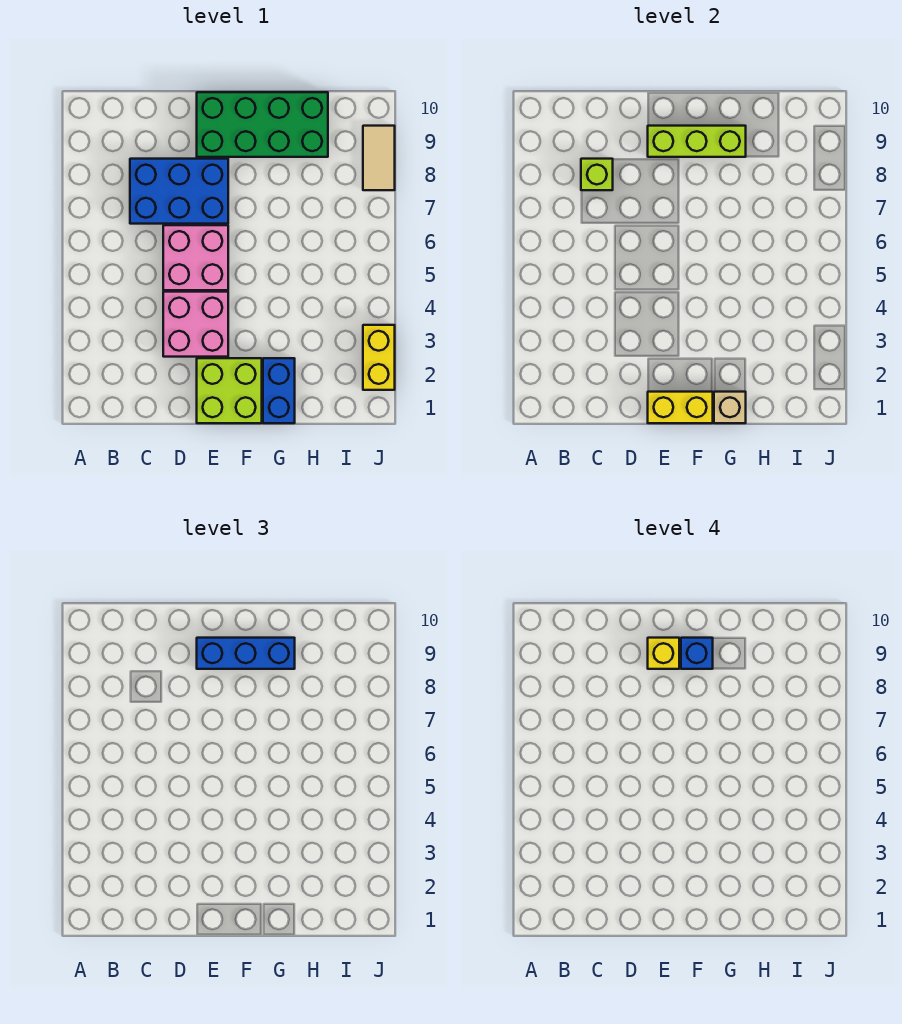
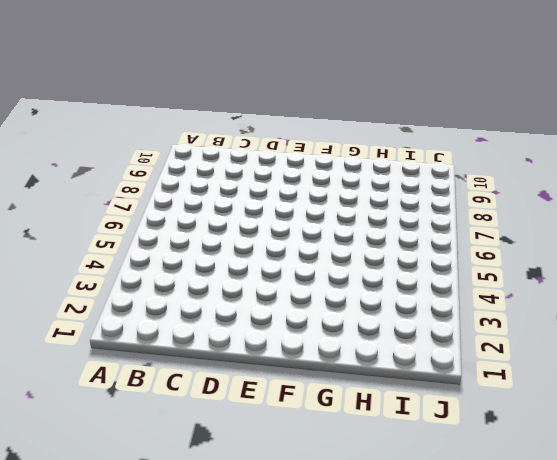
none -> blue brick C7:E8 level 1
none -> pink brick D3:E4 level 1
none -> pink brick D5:E6 level 1

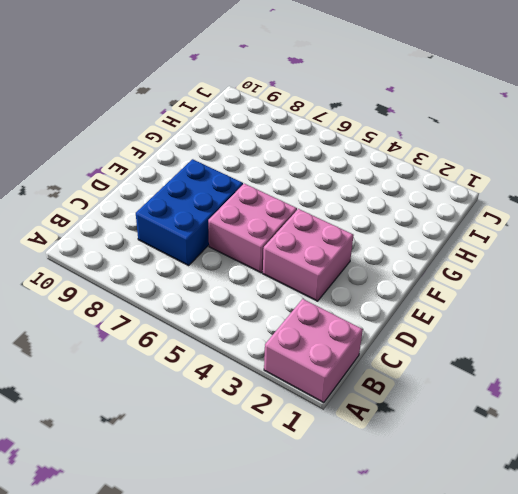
pink brick A1:B2 level 1 -> none
none -> lime brick E1:F2 level 1
none -> green brick E9:H10 level 1
none -> blue brick G1:G2 level 1

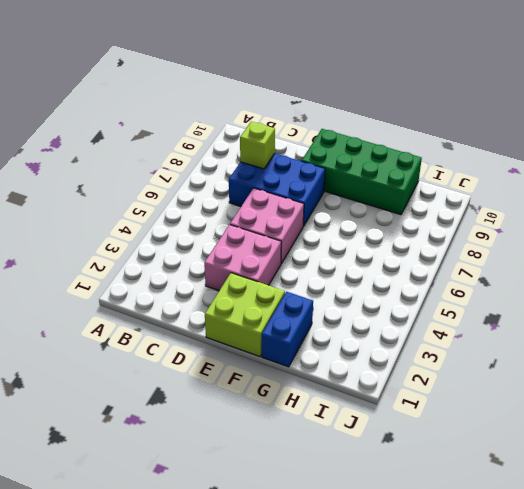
none -> yellow brick J2:J3 level 1
none -> tan tile J8:J9 level 1
none -> yellow brick E1:F1 level 2

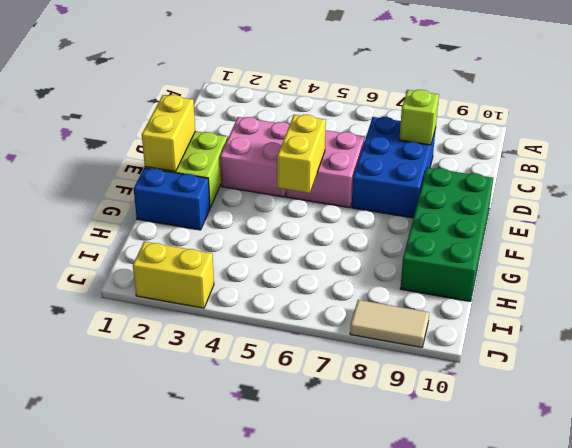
yellow brick E5:F5 level 2 -> none
none -> lime brick E9:G9 level 2
none -> tan brick G1 level 2
none -> blue brick E9:G9 level 3

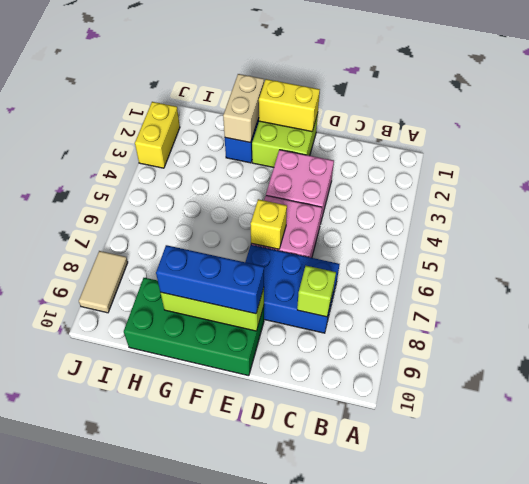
yellow brick E6 level 2 -> yellow brick E9 level 4
tan brick G1:G2 level 2 -> tan brick G1 level 2
none -> blue brick F9 level 4

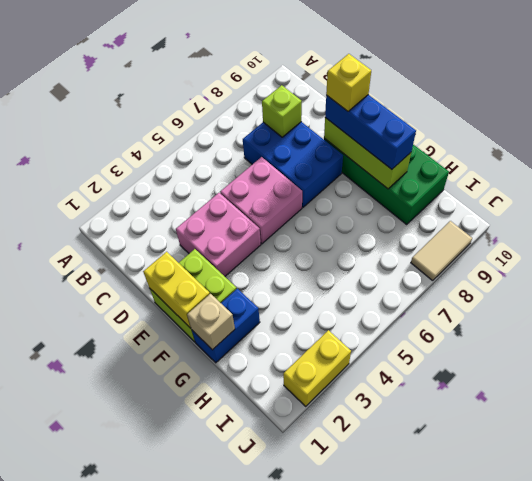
none -> blue brick F9 level 4

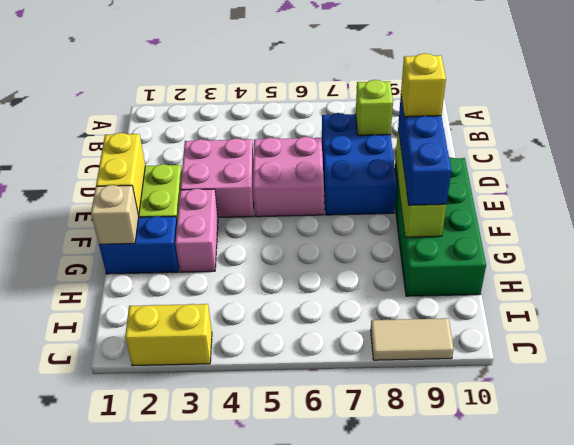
pink brick F3:G3 level 1 -> none
none -> blue brick F9 level 4

